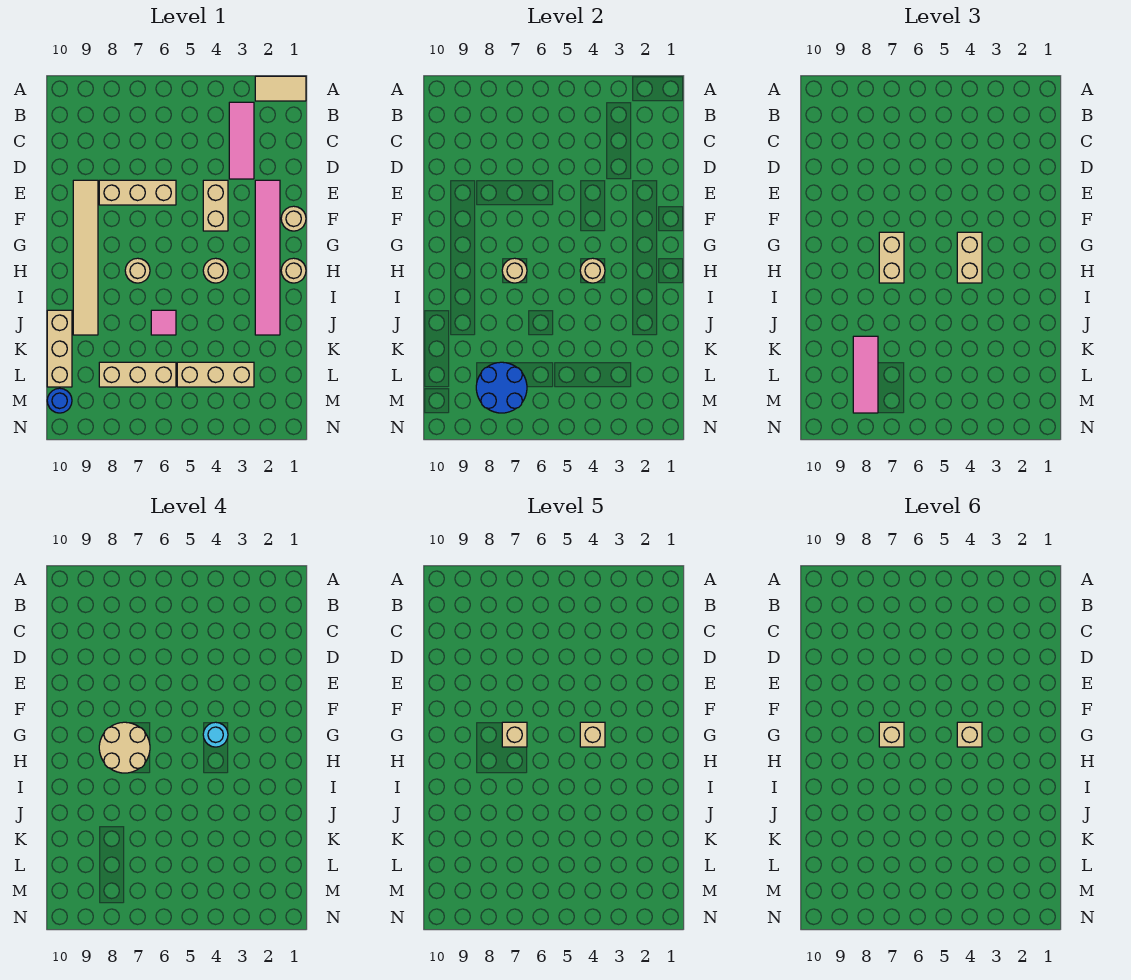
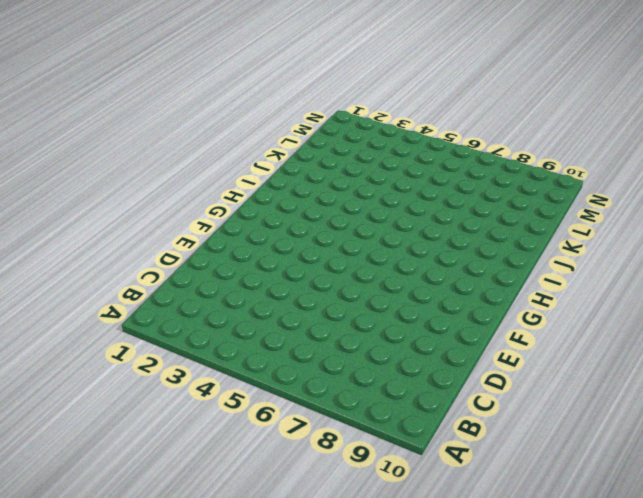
none -> tan tile A1:A2 level 1
none -> pink tile B3:D3 level 1
none -> pink tile E2:J2 level 1

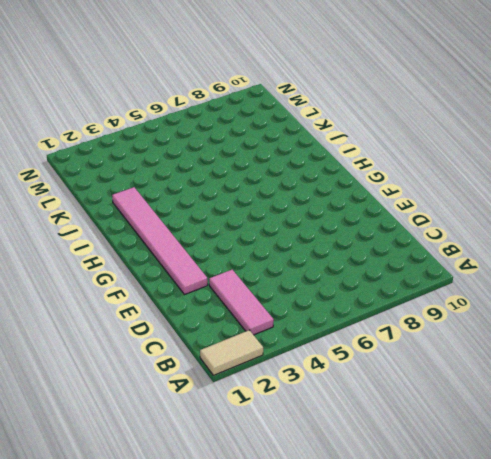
none -> tan brick E4:F4 level 1
none -> tan brick E6:E8 level 1
none -> tan tile E9:J9 level 1

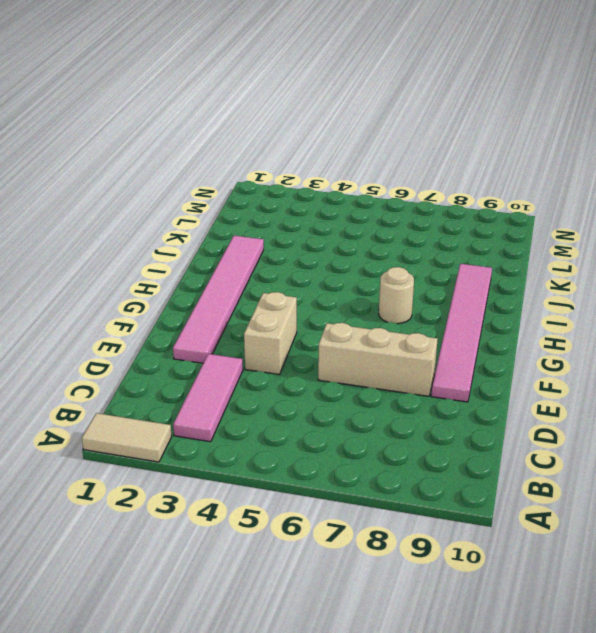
pink tile E9:J9 level 1 -> tan tile E9:J9 level 1
none -> tan round brick F1 level 1
none -> tan round brick H1 level 1
none -> tan round brick H4 level 1

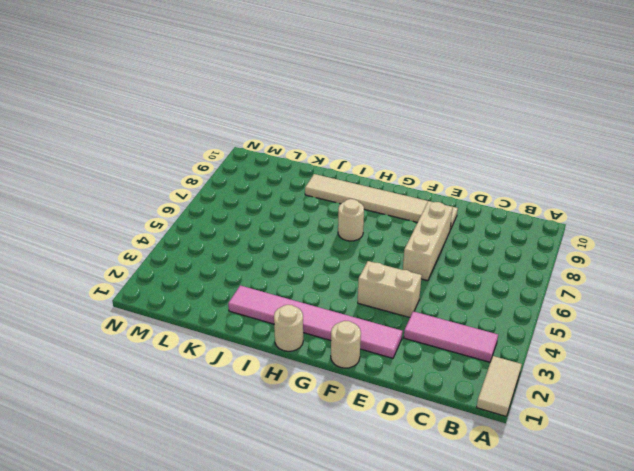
none -> tan round brick H4 level 1
none -> pink tile J6 level 1
none -> tan brick J10:L10 level 1

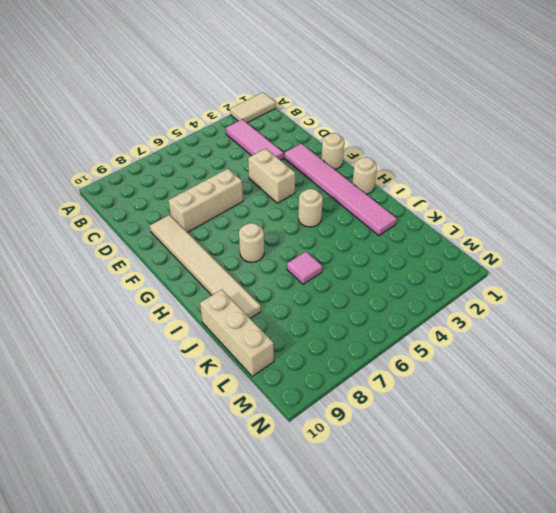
none -> tan brick L3:L5 level 1
none -> tan brick L6:L8 level 1
none -> blue round brick M10 level 1

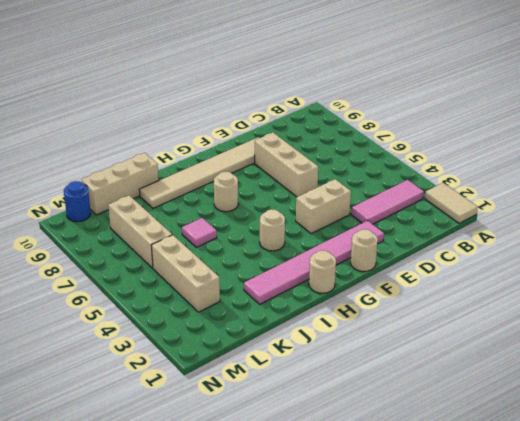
none -> tan round brick H4 level 2
none -> tan round brick H7 level 2
none -> blue round brick L7:M8 level 2

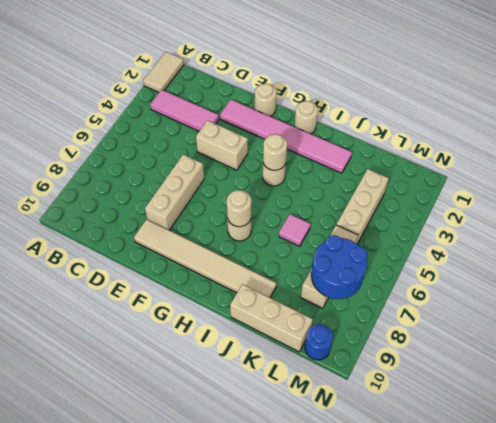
none -> tan brick G4:H4 level 3
none -> tan brick G7:H7 level 3
none -> pink tile K8:M8 level 3

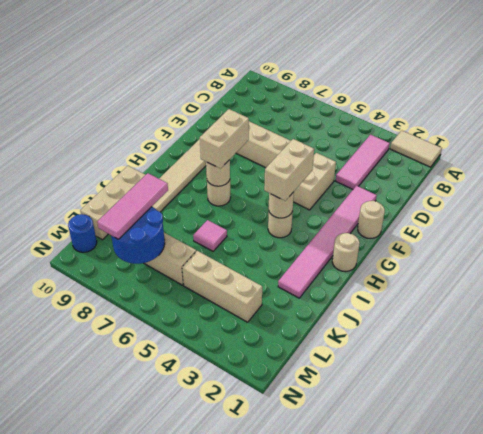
none -> cyan round brick G4 level 4
none -> tan round brick G7:H8 level 4
none -> tan brick G4 level 5

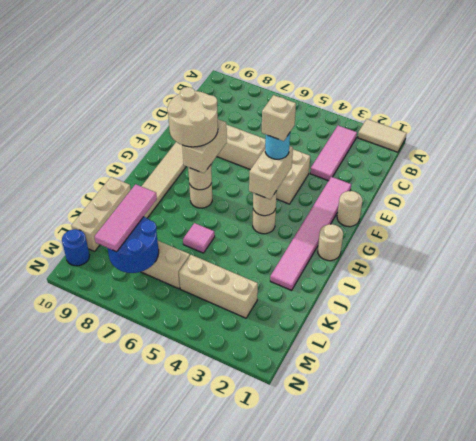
none -> tan brick G7 level 5
none -> tan brick G4 level 6
none -> tan brick G7 level 6

